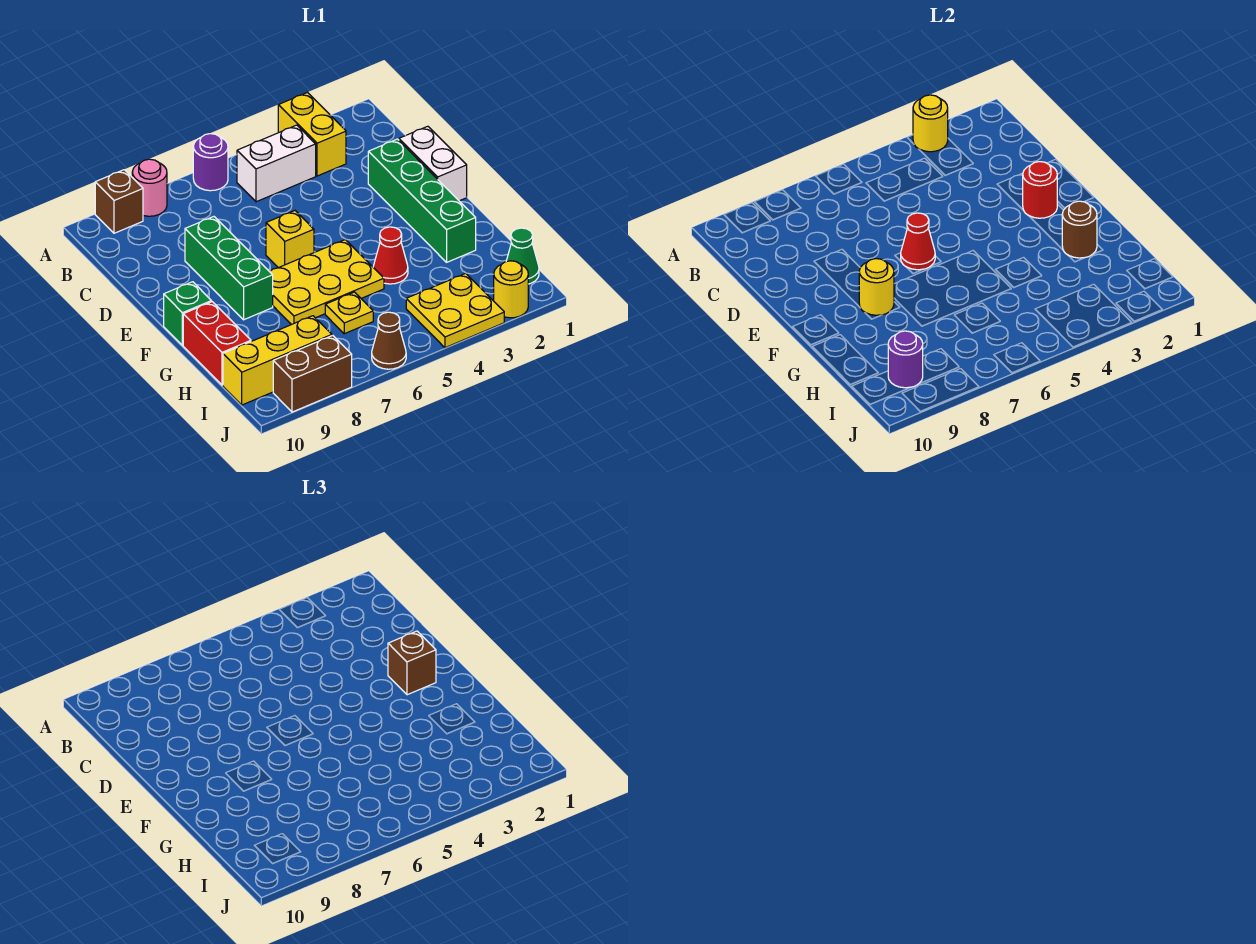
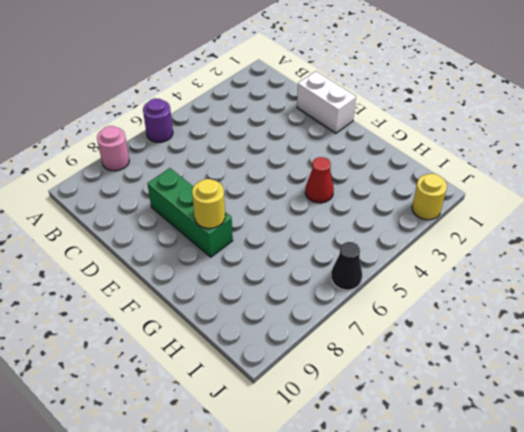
black cone J6 level 1 -> brown cone J6 level 1
none -> yellow brick A3:B3 level 1
none -> brown brick A9 level 1
none -> white brick B4:B5 level 1

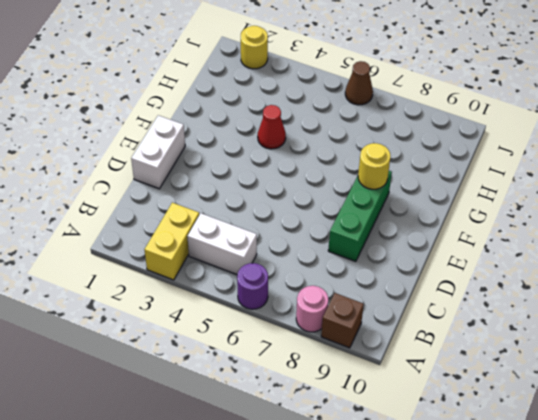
none -> green brick D2:G2 level 1
none -> yellow brick E6 level 1
none -> yellow plate F5:G7 level 1

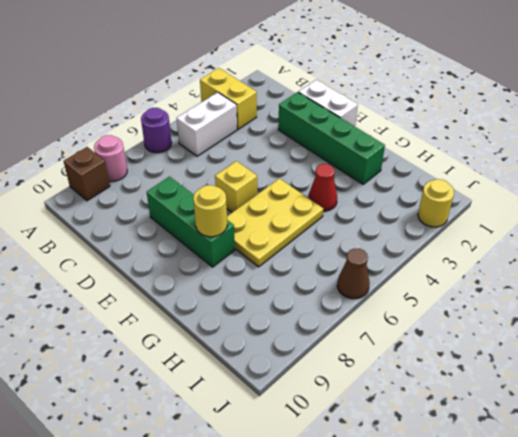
none -> green brick F10 level 1
none -> red brick G10:H10 level 1
none -> yellow plate H6 level 1

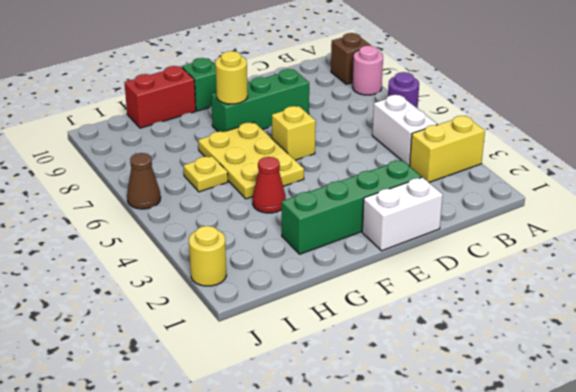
none -> green cone I1 level 1
none -> yellow plate I3:J4 level 1
none -> yellow brick I8:I10 level 1

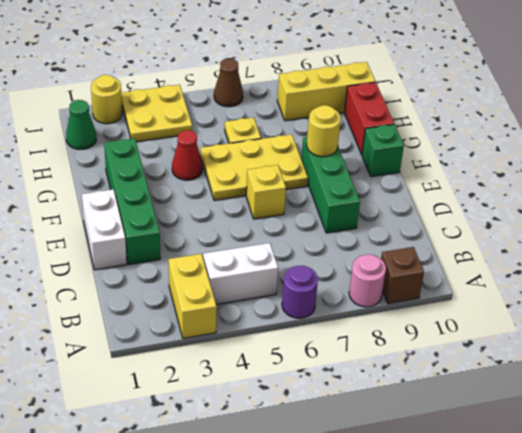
none -> brown brick J8:J9 level 1
none -> yellow round brick A3 level 2
none -> red round brick E2 level 2

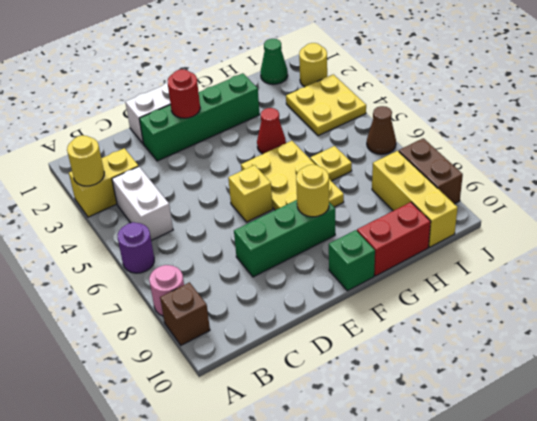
none -> red cone E6 level 2
none -> brown round brick G2 level 2
none -> purple round brick I9 level 2

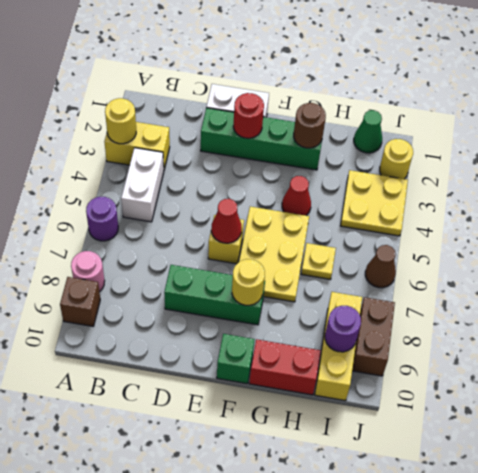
none -> brown brick E2 level 3

